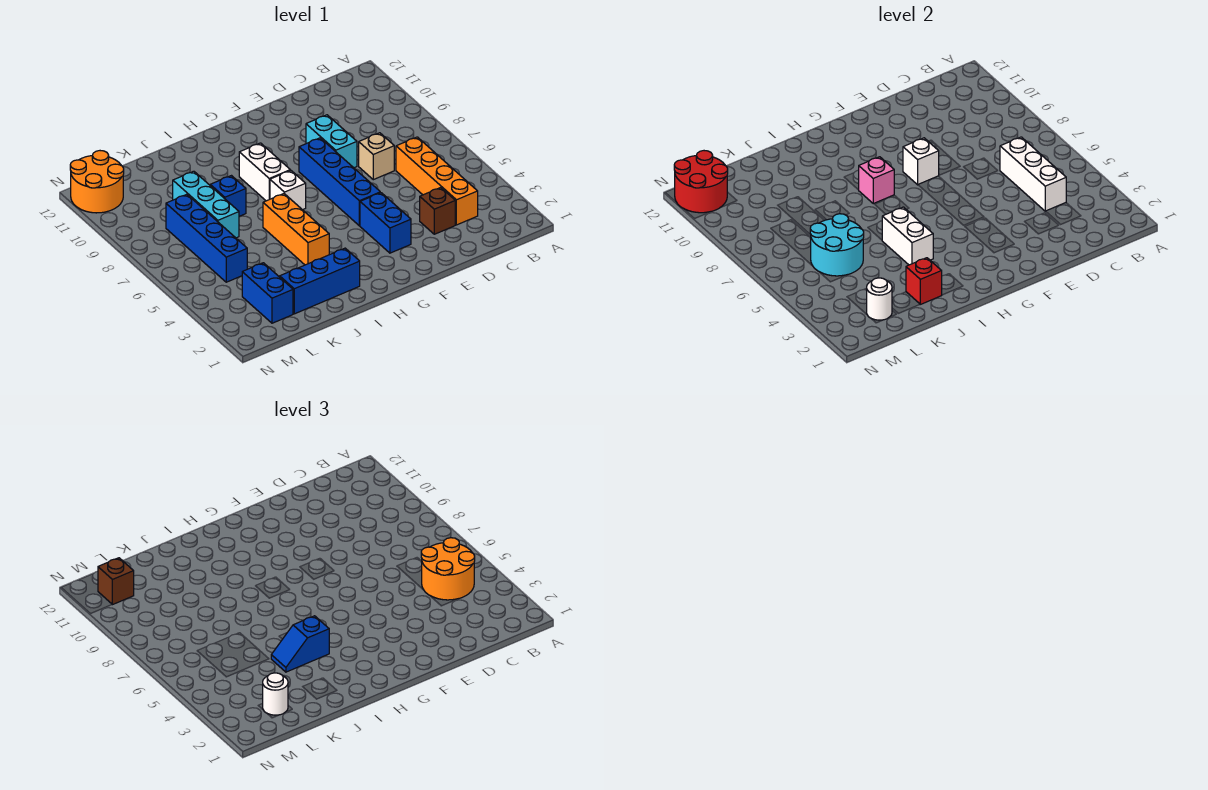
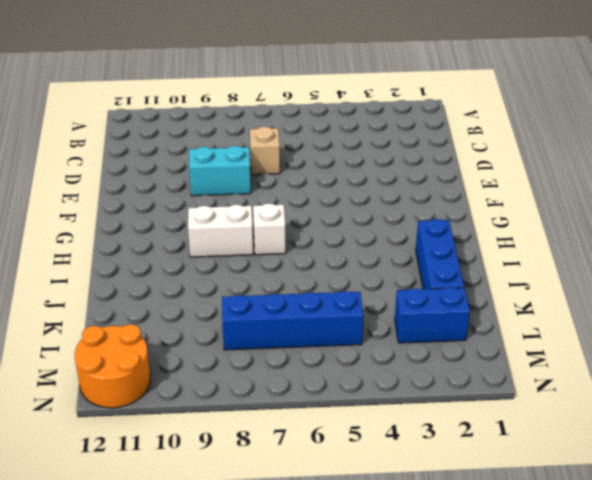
none -> orange brick C3:C6 level 1
none -> brown brick D3 level 1
none -> blue brick F3:F4 level 1

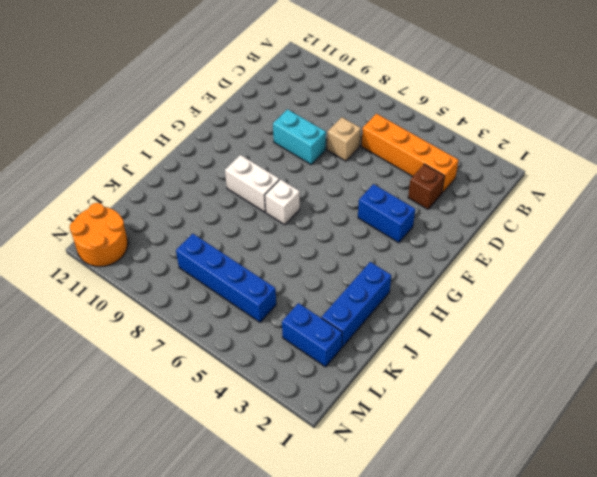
none -> blue brick F5:F8 level 1
none -> orange brick I4:I6 level 1
none -> blue brick J8 level 1

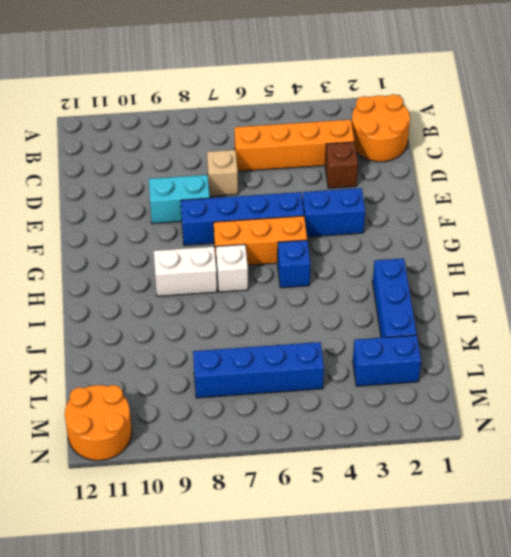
orange round brick B1:C2 level 1 -> orange round brick B4:C5 level 3
orange brick G5:G7 level 1 -> orange brick I4:I6 level 1
blue brick H5 level 1 -> blue brick J8 level 1
none -> cyan brick K7:K9 level 1
none -> white brick C4:C6 level 2
none -> white brick F8 level 2

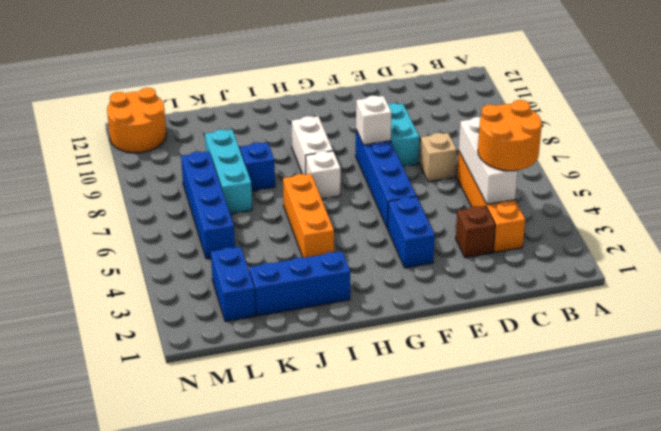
none -> pink brick H8 level 2
none -> white brick I4:I5 level 2
none -> red brick J2 level 2

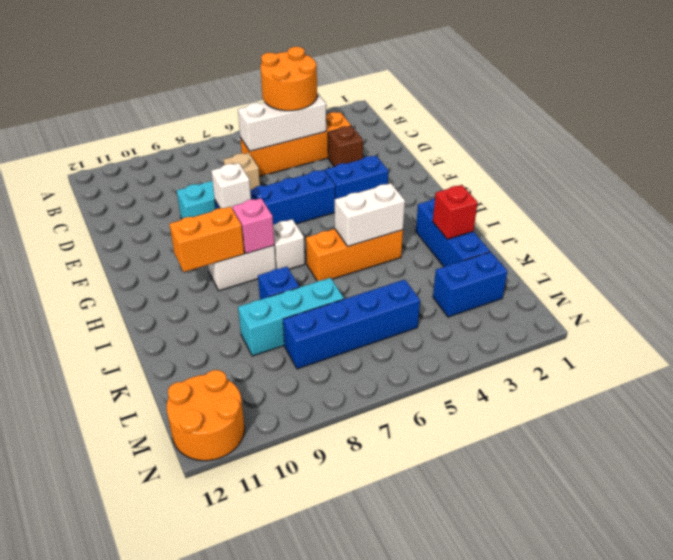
orange brick H9:H10 level 2 -> none
none -> cyan round brick K5:L6 level 2
none -> white round brick L2 level 2
none -> red round brick M11:N12 level 2

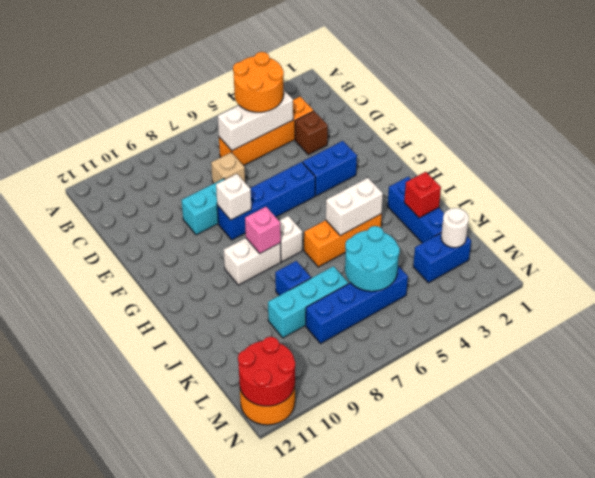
none -> blue slope I4:J4 level 3 top I
none -> white round brick L2 level 3
none -> brown brick M11 level 3

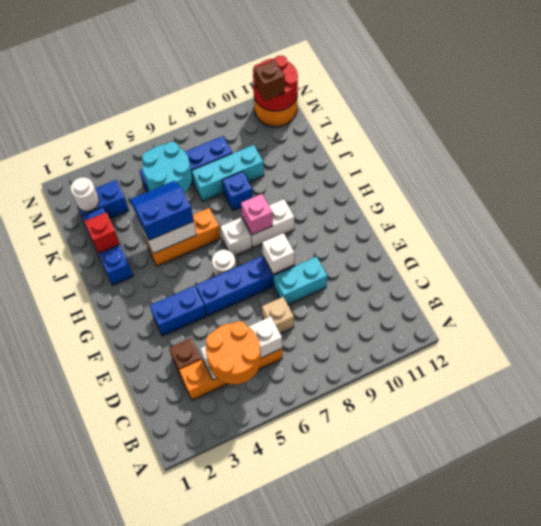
white round brick G6 level 1 -> white round brick L2 level 3
blue slope I4:J5 level 3 top I -> blue slope I4:J4 level 3 top I

